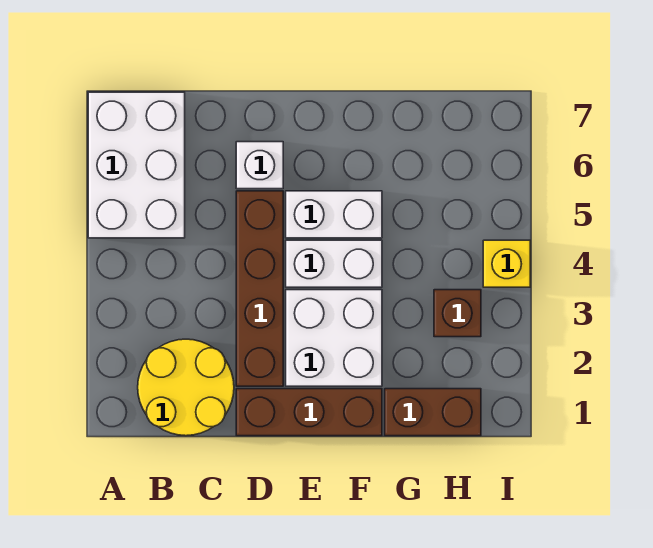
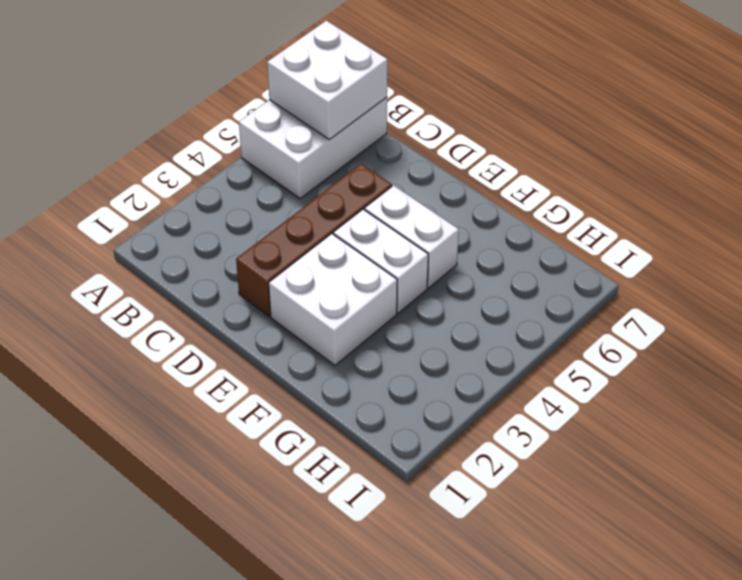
white brick A6:B7 level 2 -> none
none -> yellow round brick B1:C2 level 1
none -> brown brick D1:F1 level 1

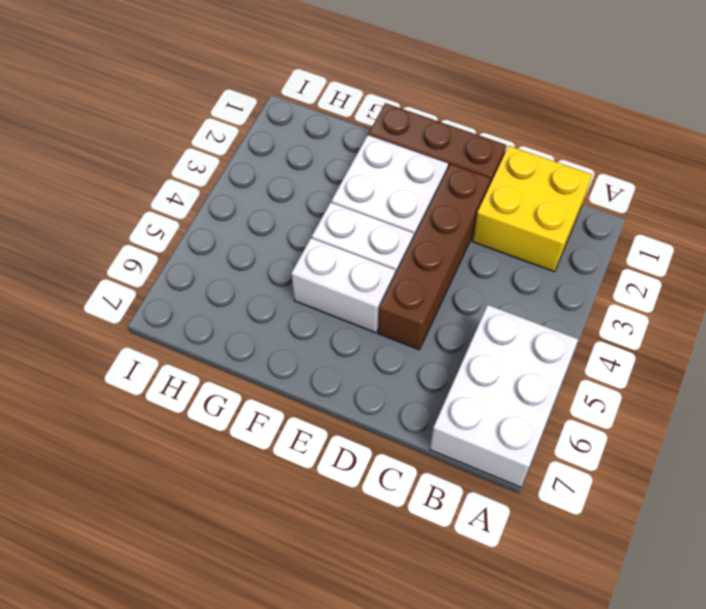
yellow brick B1:C2 level 1 -> yellow round brick B1:C2 level 1
none -> white brick D6 level 1
none -> brown brick G1:H1 level 1

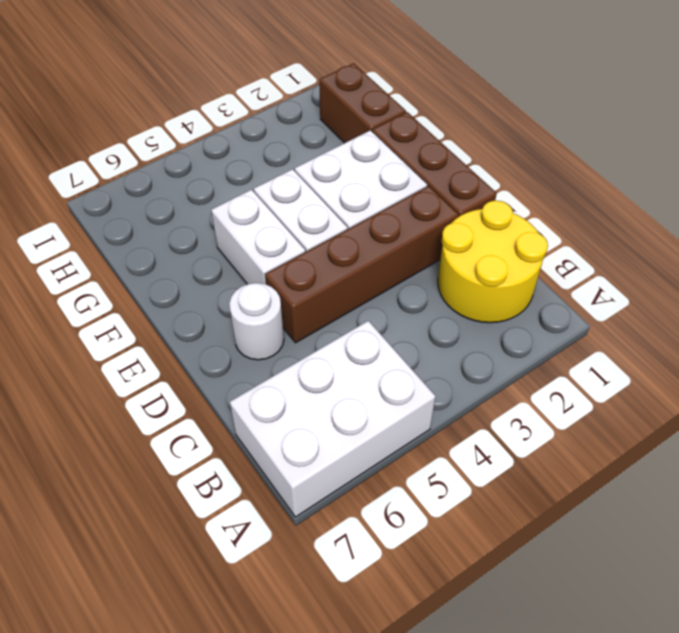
white round brick D6 level 1 -> white brick D6 level 1
none -> brown brick H3 level 1
none -> yellow brick I4 level 1

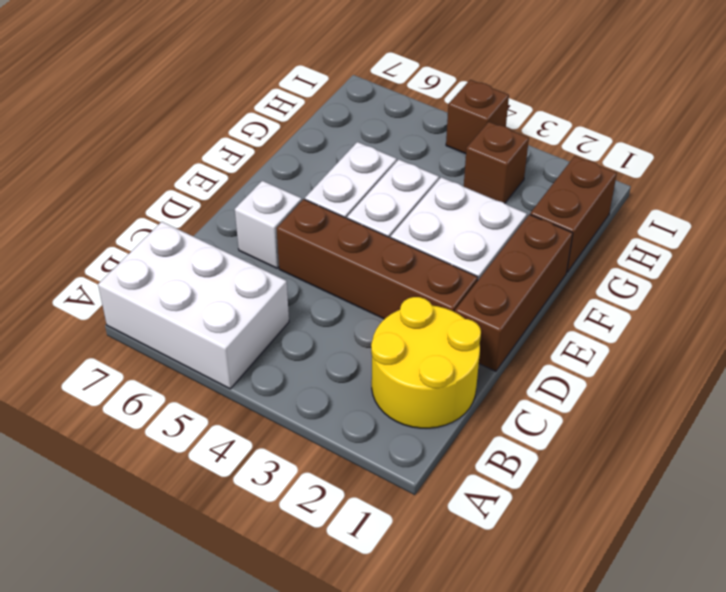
brown brick I4 level 1 -> yellow brick I4 level 1

